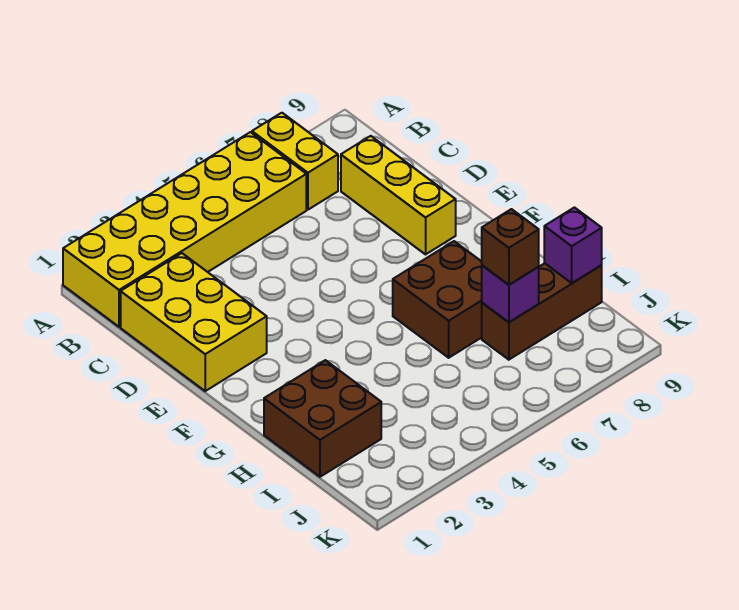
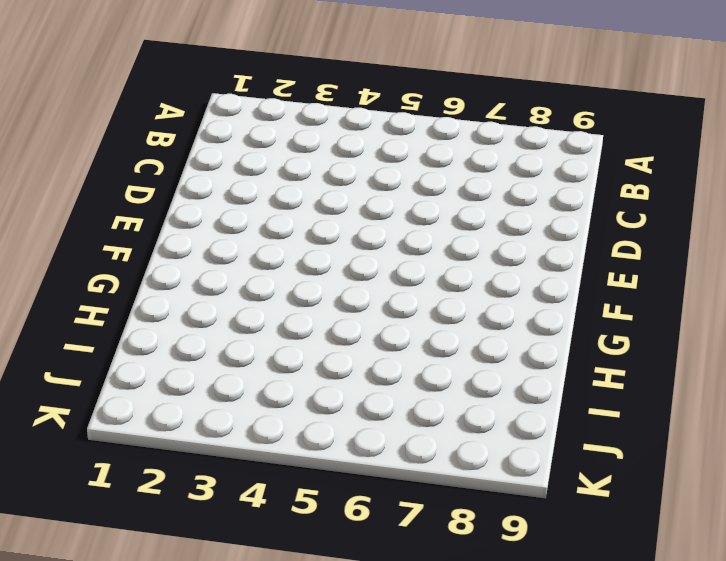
none -> yellow brick A1:B6 level 1
none -> yellow brick A7:B7 level 1

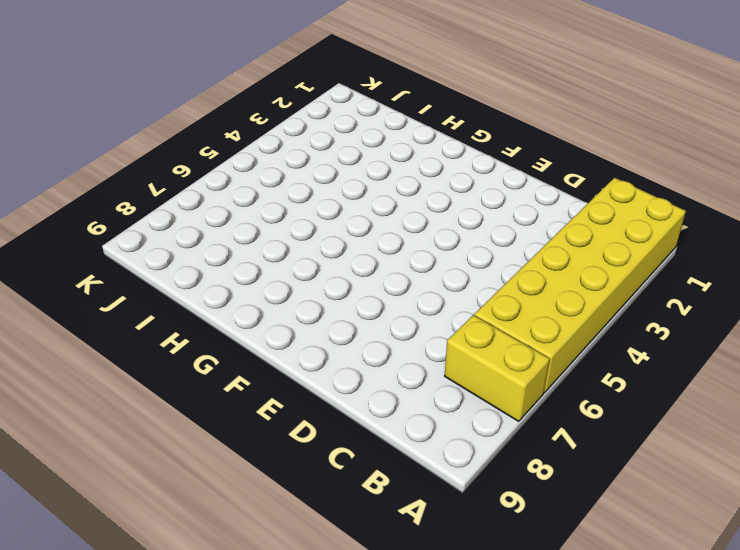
none -> yellow brick C1:E2 level 1
none -> yellow brick C8:E8 level 1

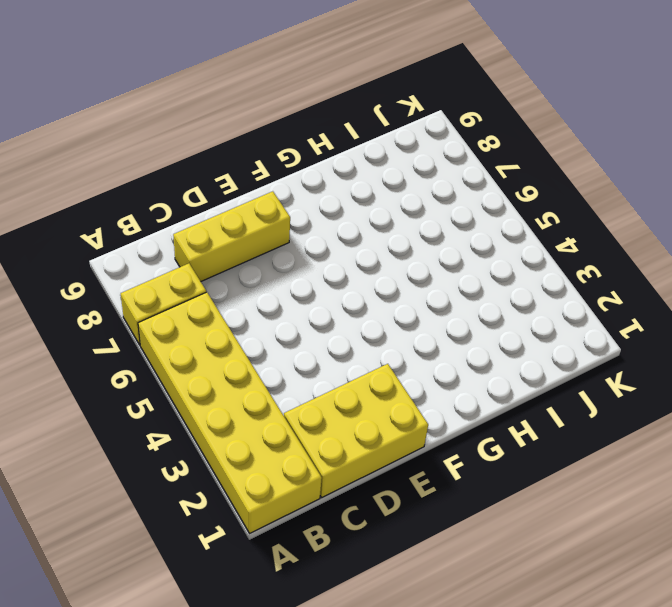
none -> brown brick G6:H7 level 1
none -> brown brick H1:I2 level 1

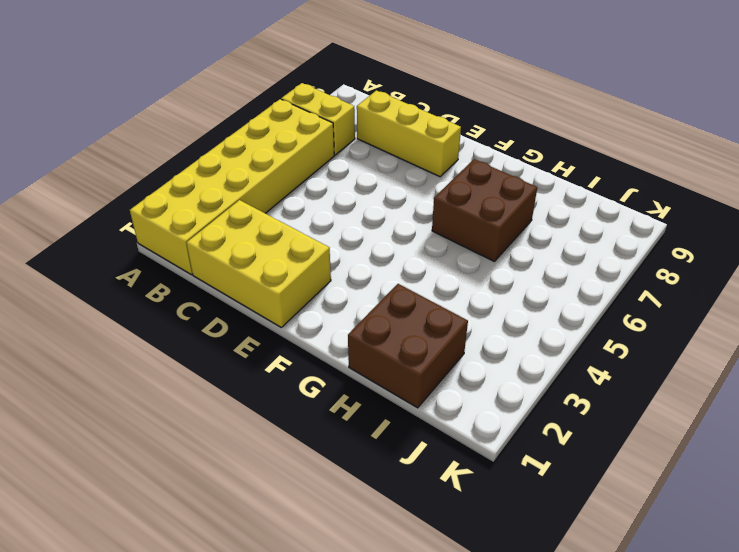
none -> brown brick I7:I9 level 1
none -> purple brick I7 level 2

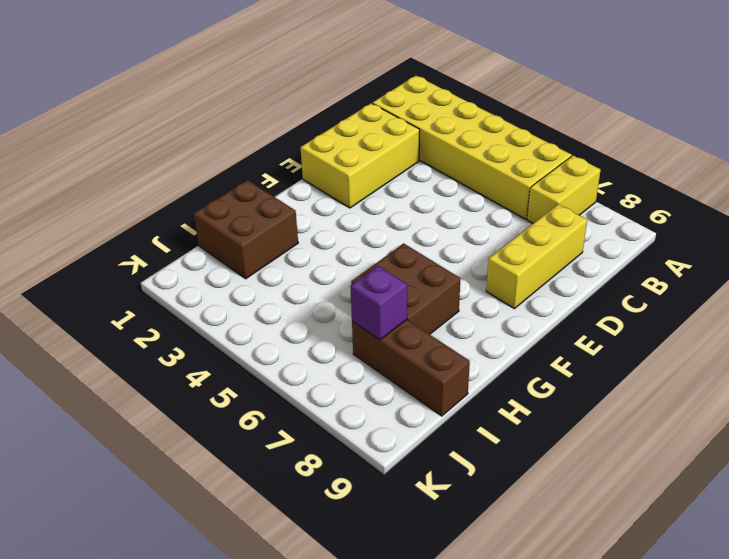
none -> purple brick I9 level 2
none -> brown brick I7 level 3

